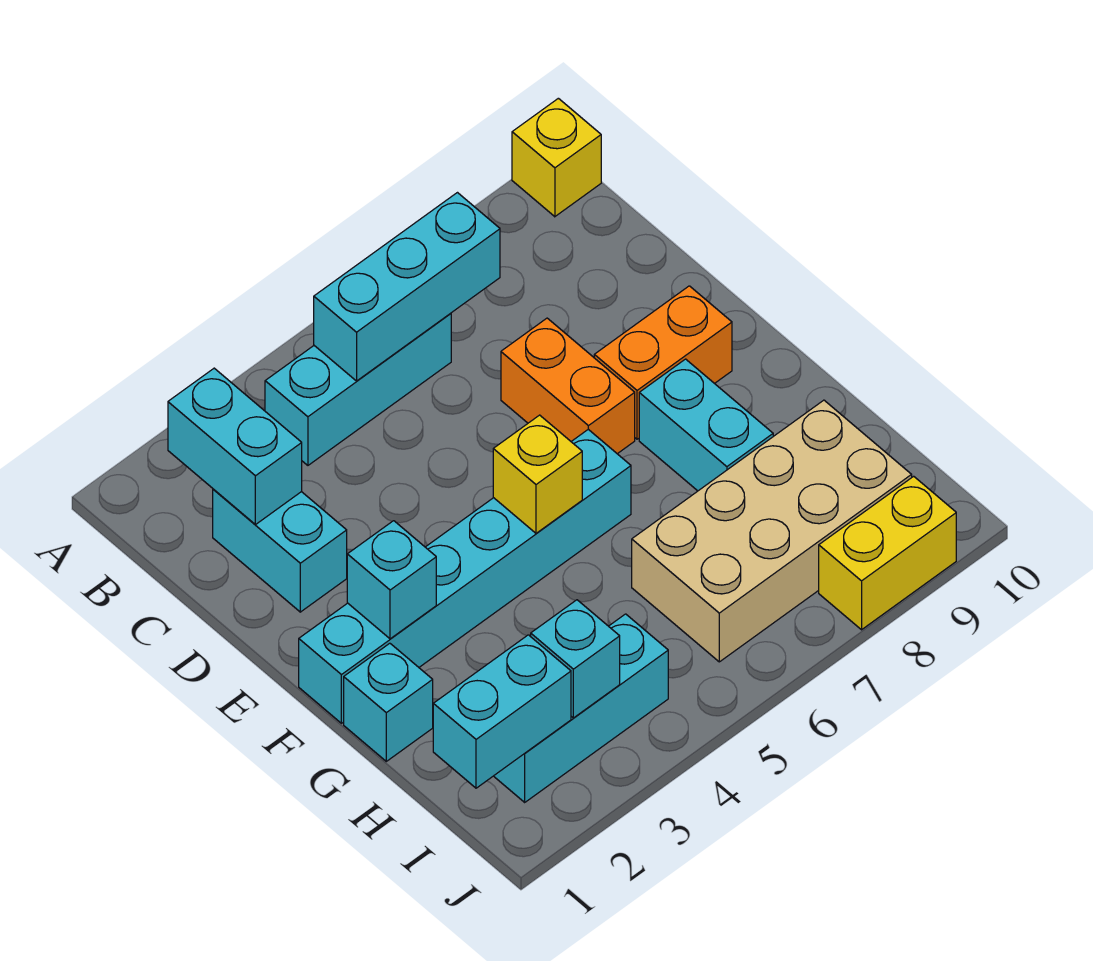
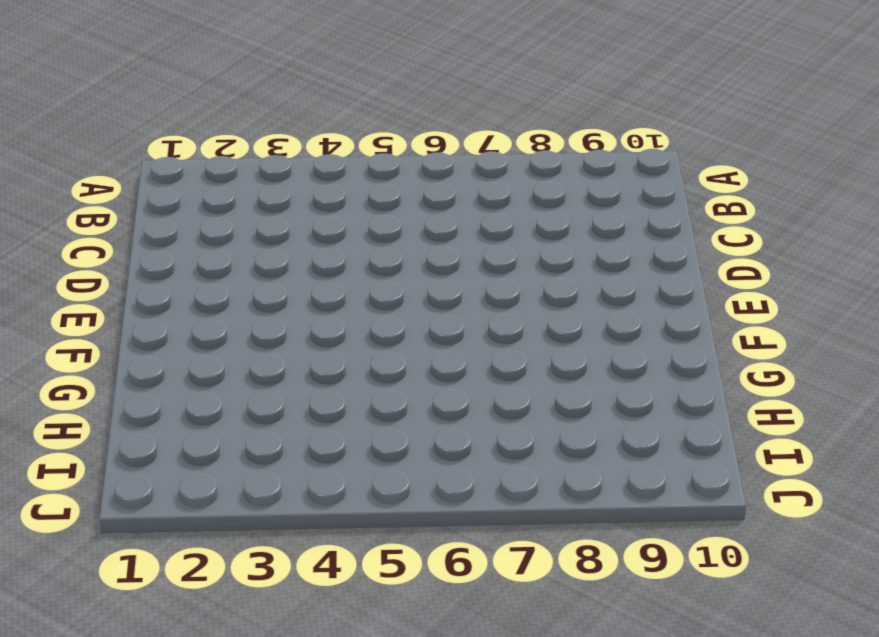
none -> yellow brick A10 level 1
none -> cyan brick B4:B6 level 1
none -> cyan brick C2:D2 level 1

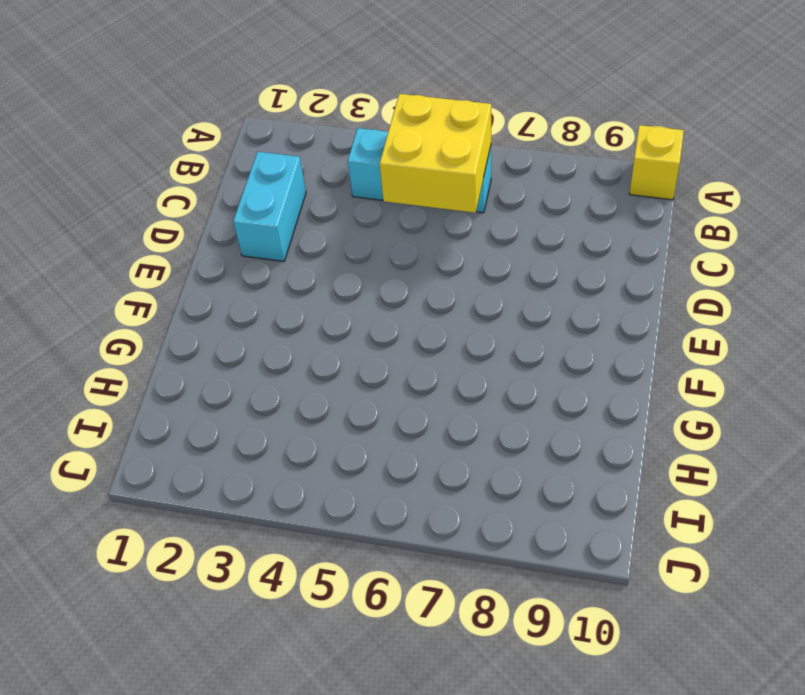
yellow brick B5:C6 level 2 -> cyan brick B5:B7 level 2
none -> orange brick D7:E7 level 1
none -> orange brick E8:E9 level 1
none -> cyan brick F1:F6 level 1

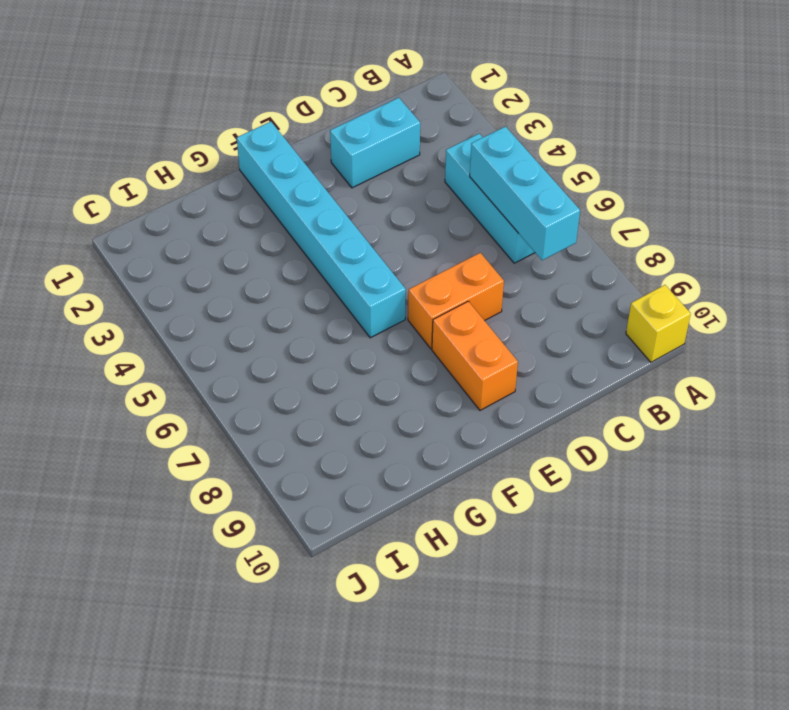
none -> cyan brick F8:G8 level 1
none -> cyan brick G1 level 1
none -> tan brick H6:I9 level 1

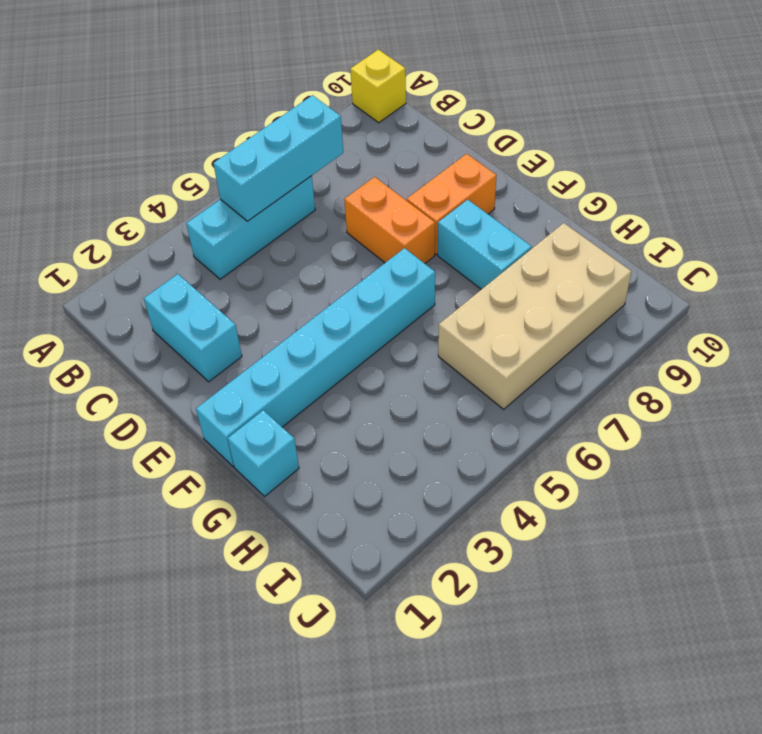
none -> cyan brick I2:I4 level 1
none -> yellow brick J8:J9 level 1
none -> cyan brick B2:C2 level 2

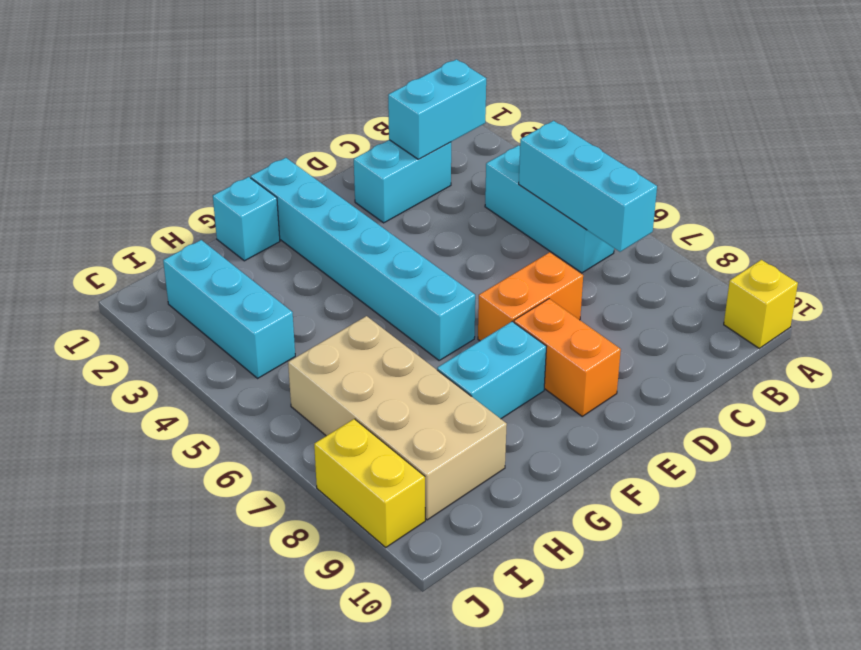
none -> cyan brick F2 level 2
none -> yellow brick F5 level 2
none -> cyan brick I1:I2 level 2

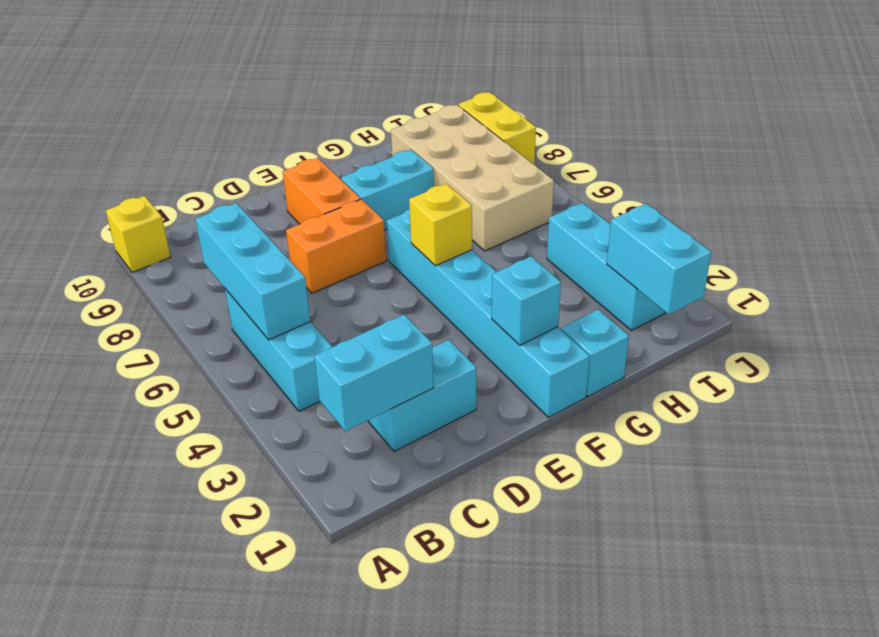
none -> cyan brick I3 level 2

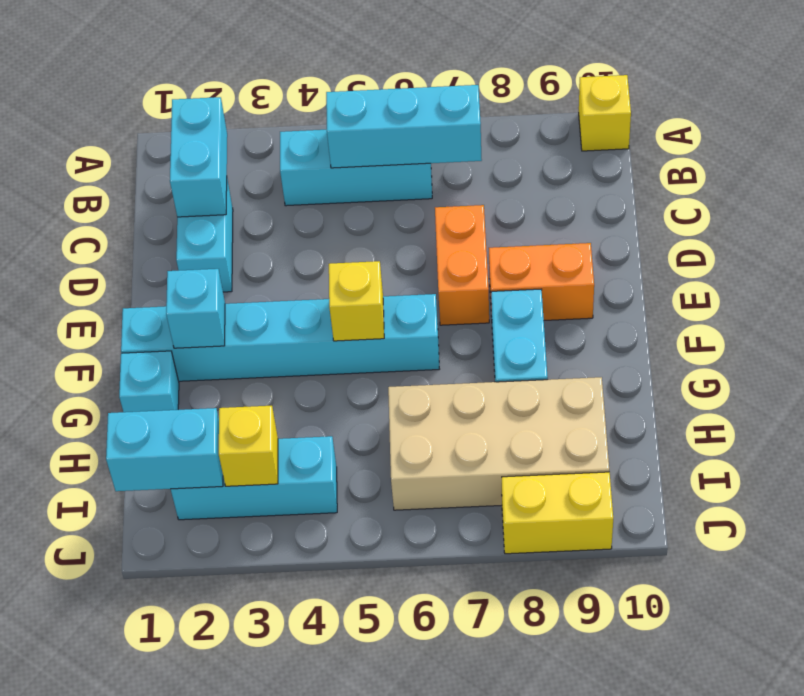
yellow brick I3 level 2 -> cyan brick I3 level 2

